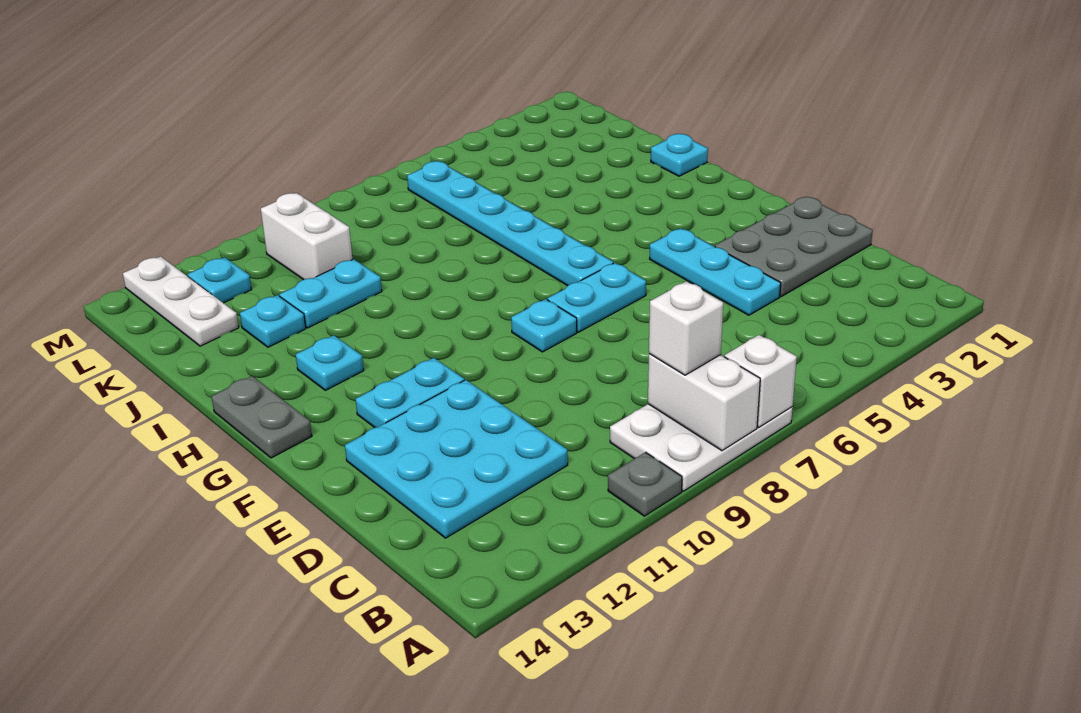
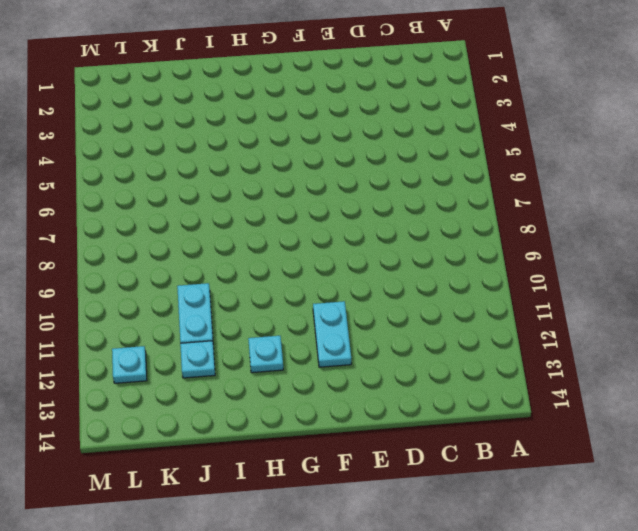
none -> white plate A7:B9 level 1
none -> grey plate A10 level 1
none -> cyan plate C11:E13 level 1

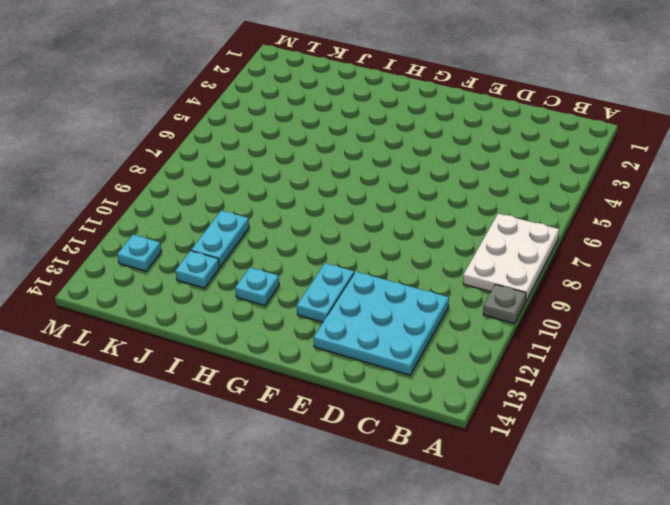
none -> grey plate D1:E3 level 1
none -> cyan plate D4:F4 level 1
none -> cyan plate F6:F7 level 1

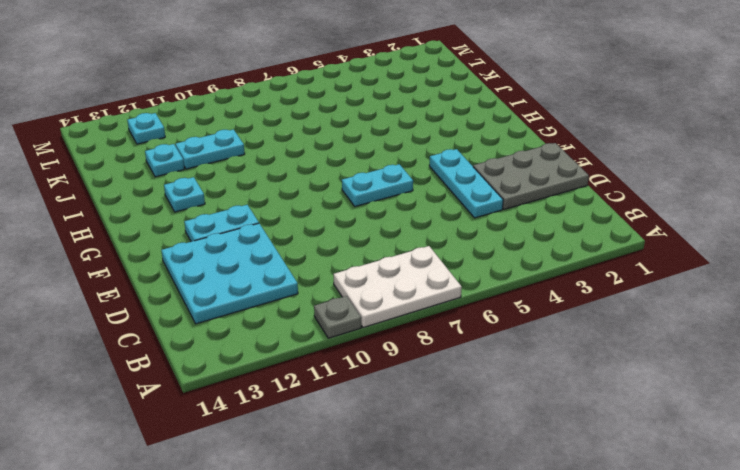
none -> cyan plate F8 level 1
none -> cyan plate G6:L6 level 1
none -> grey plate G14:H14 level 1

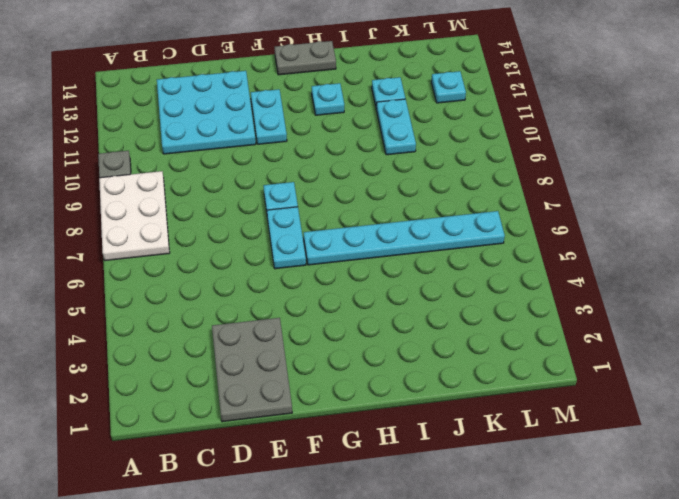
none -> cyan plate D4:F4 level 1
none -> cyan plate I1 level 1
none -> white brick K10:L10 level 1

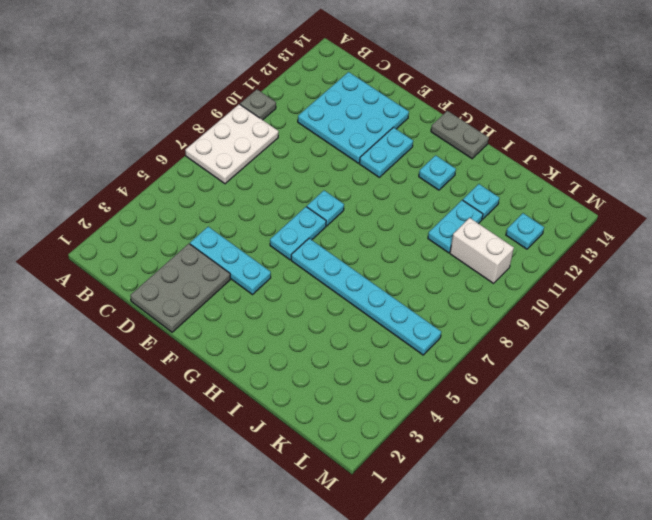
none -> cyan plate I1 level 1
none -> white plate K13:M13 level 1
none -> white brick A7 level 2

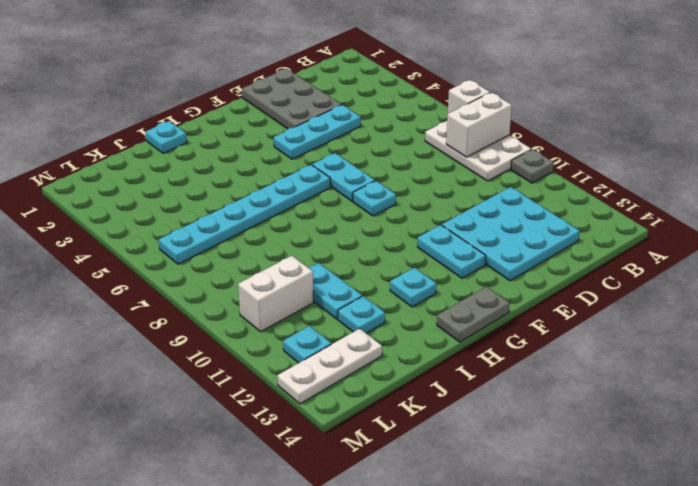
none -> white brick B8 level 3

